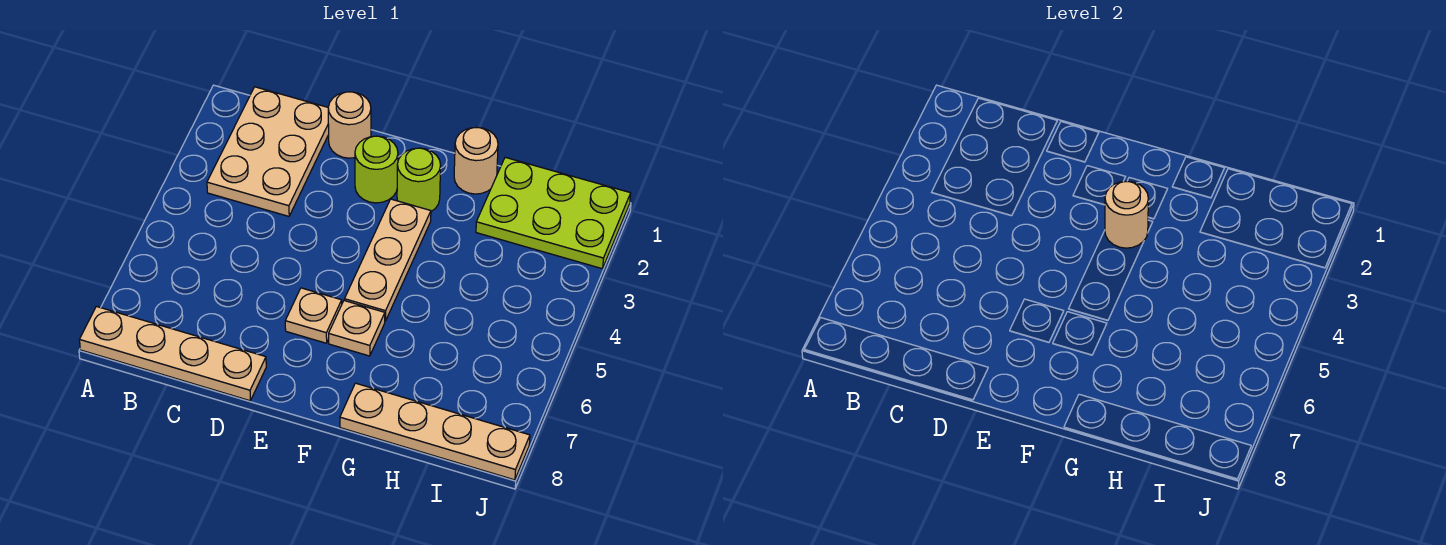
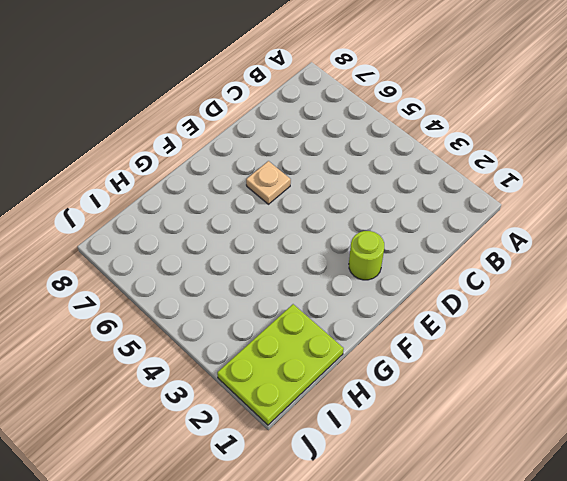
none -> tan plate A8:D8 level 1
none -> tan plate B1:C3 level 1
none -> tan round brick D1 level 1

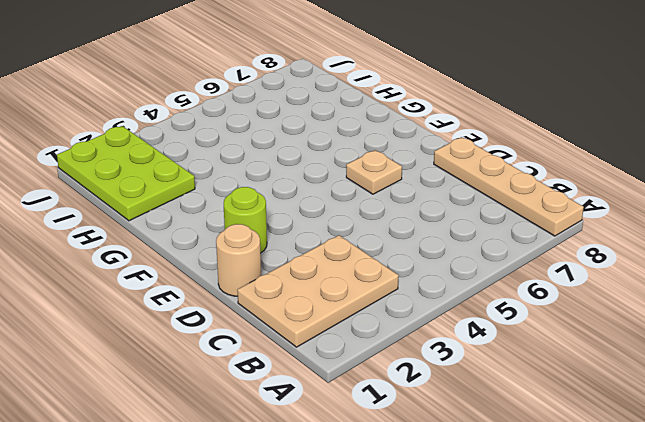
none -> lime round brick F2 level 1
none -> tan plate F3:F5 level 1
none -> tan plate F6 level 1

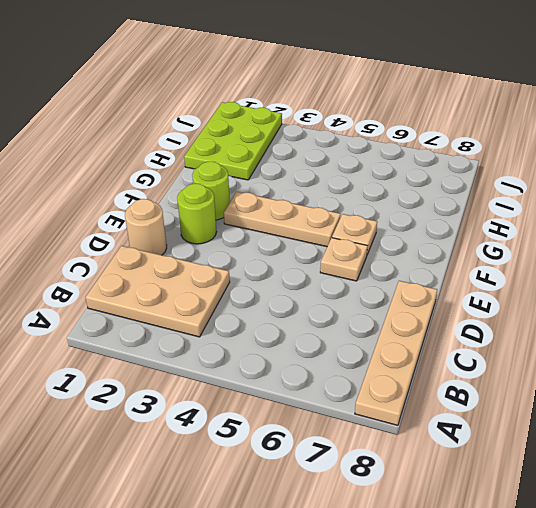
none -> tan round brick G1 level 1
none -> tan plate G8:J8 level 1
none -> tan round brick F3 level 2

